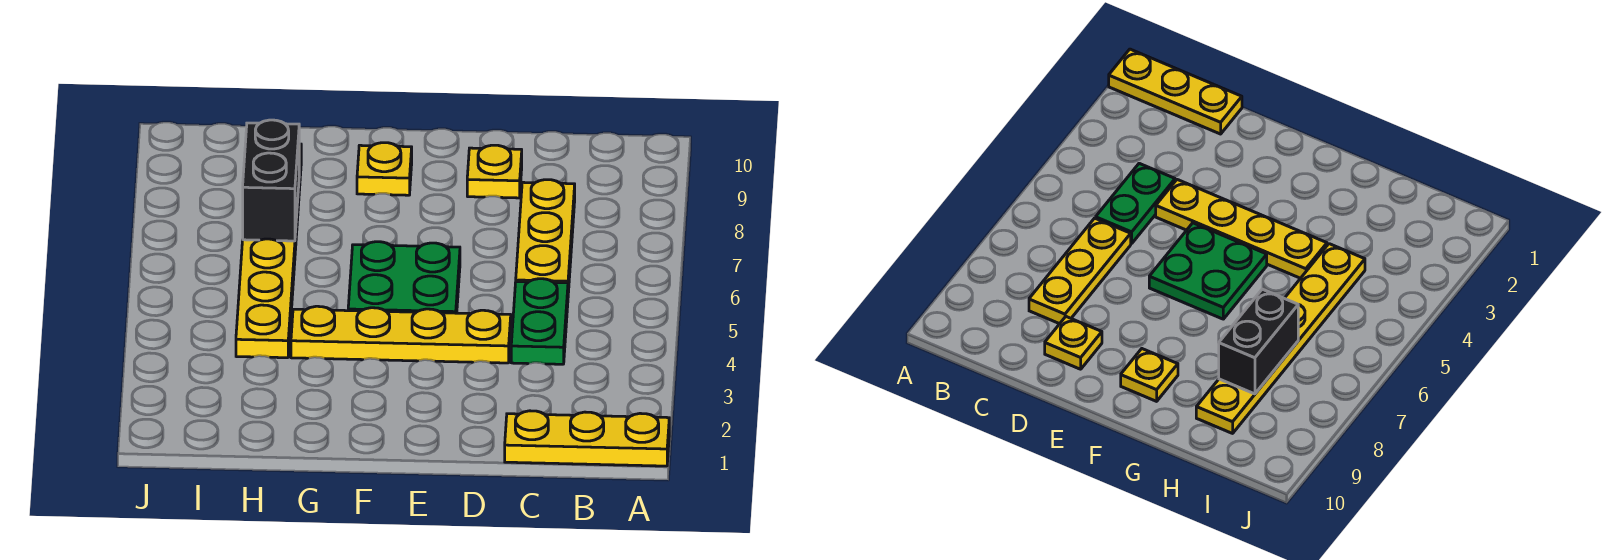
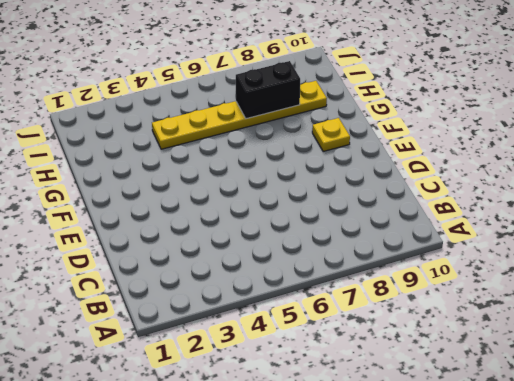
none -> yellow plate A1:C1 level 1
none -> green plate C4:C5 level 1

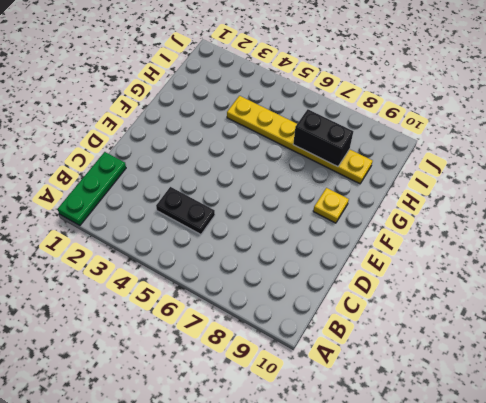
green plate A1:C1 level 1 -> yellow plate A1:C1 level 1
black plate C4:C5 level 1 -> green plate C4:C5 level 1
none -> yellow plate C6:C8 level 1
none -> yellow plate D4:G4 level 1

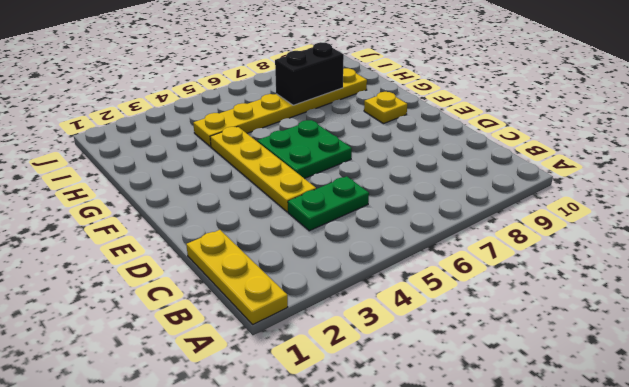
none -> yellow plate C6:C8 level 1
none -> yellow plate D9 level 1

